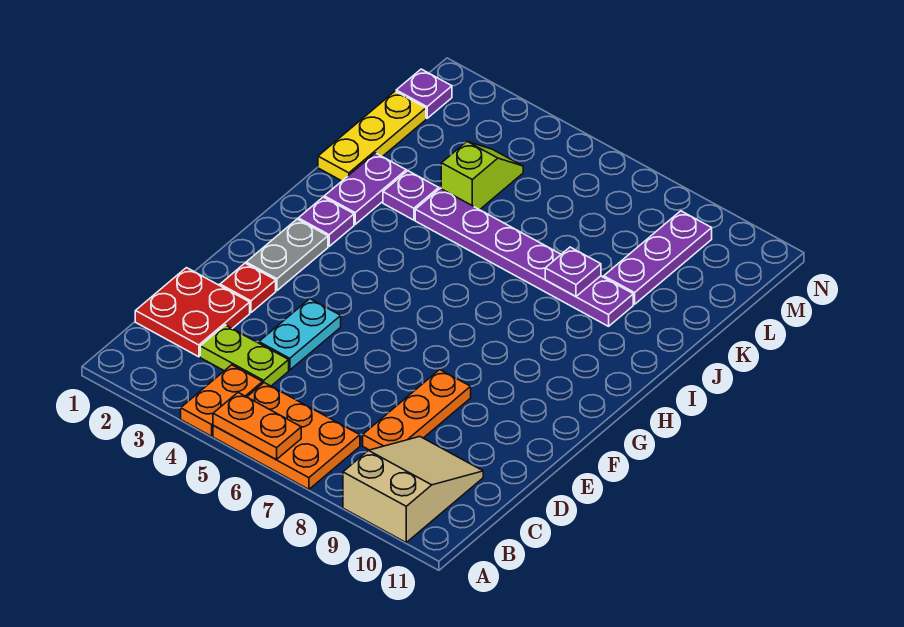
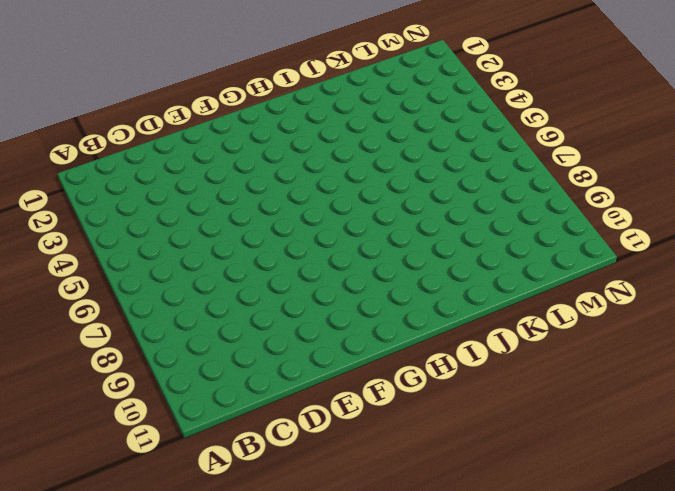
none -> orange plate A4:B4 level 1
none -> orange plate A5:B7 level 1
none -> tan slope A9:C10 level 1 top A

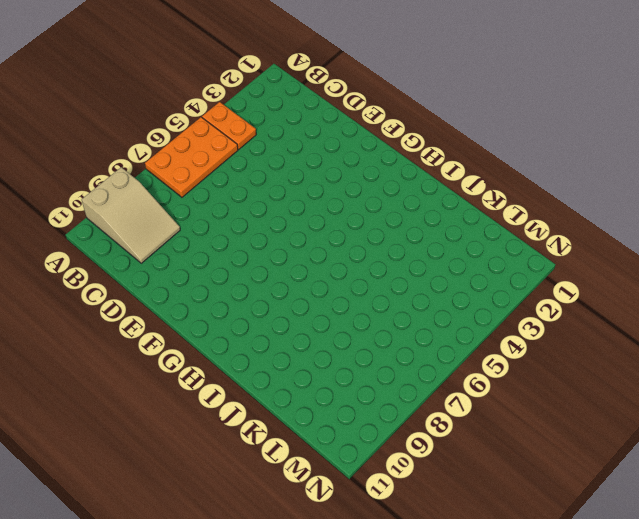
none -> red plate C1:D2 level 1
none -> lime plate C3:C4 level 1
none -> orange plate C8:E8 level 1

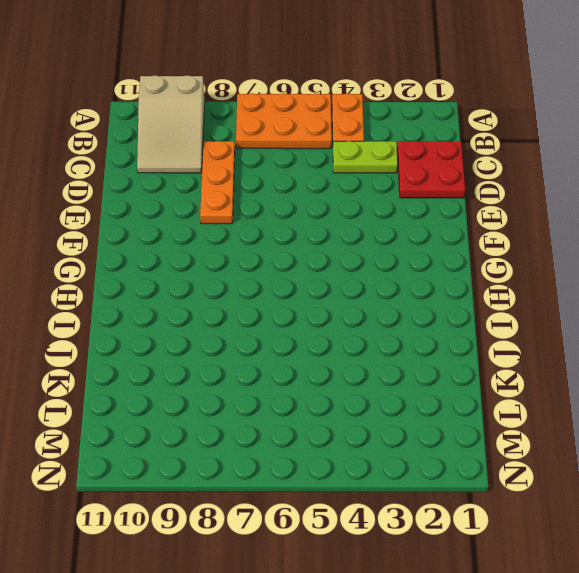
none -> cyan plate D4:E4 level 1
none -> red plate E2 level 1
none -> grey plate F2:G2 level 1

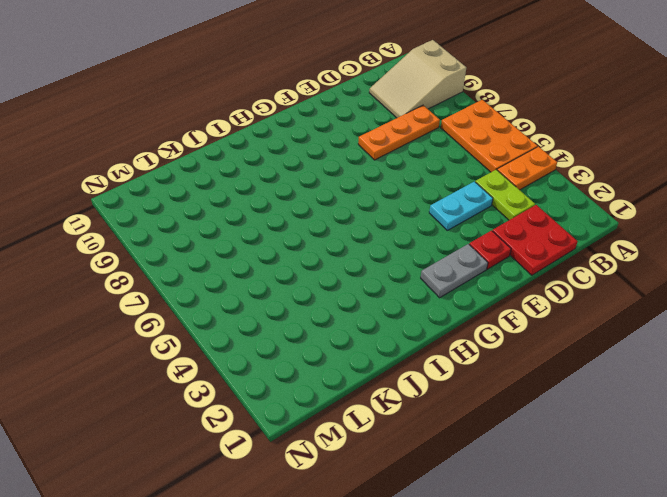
none -> purple plate H2 level 1
none -> purple plate I2:J2 level 1
none -> yellow plate J1:L1 level 1

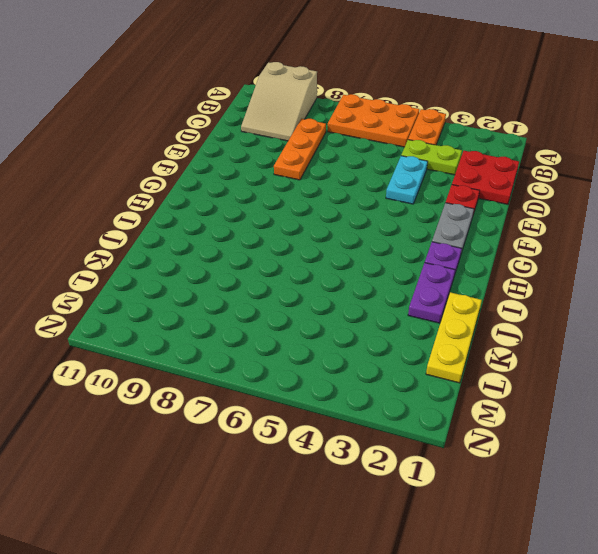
none -> purple plate J3 level 1
none -> purple plate J4:J9 level 1
none -> lime slope K4:L4 level 1 top K

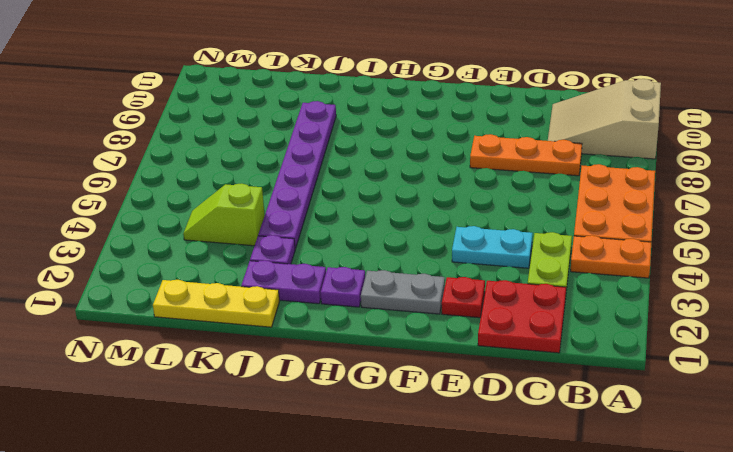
none -> purple plate K9:M9 level 1
none -> purple plate M1 level 1
none -> orange plate A5:A6 level 2

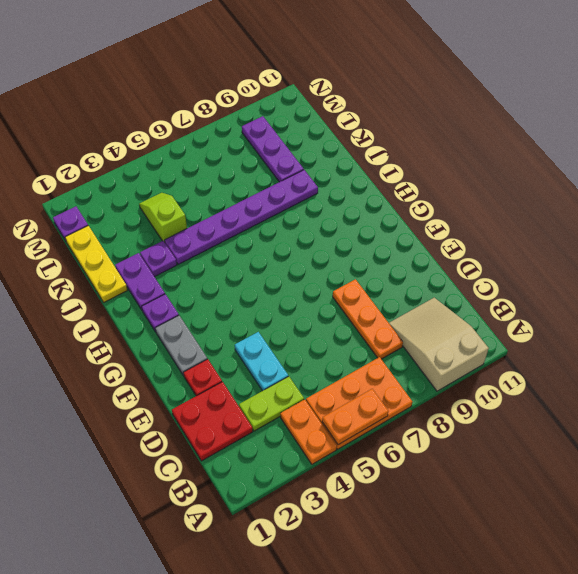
none -> purple plate J8 level 2

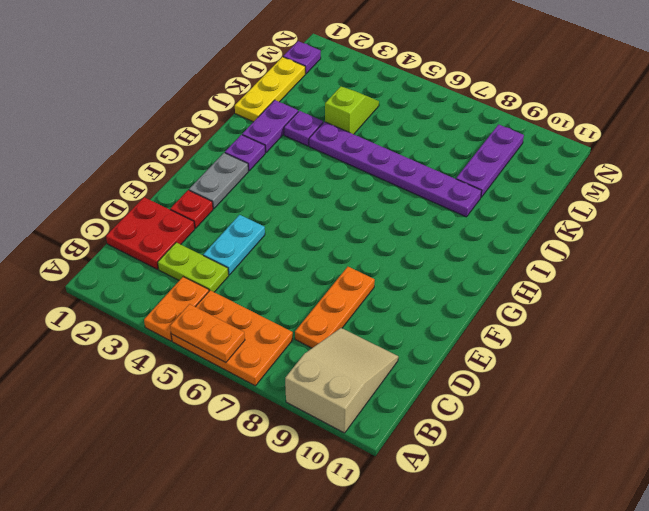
none -> purple plate J8 level 2

